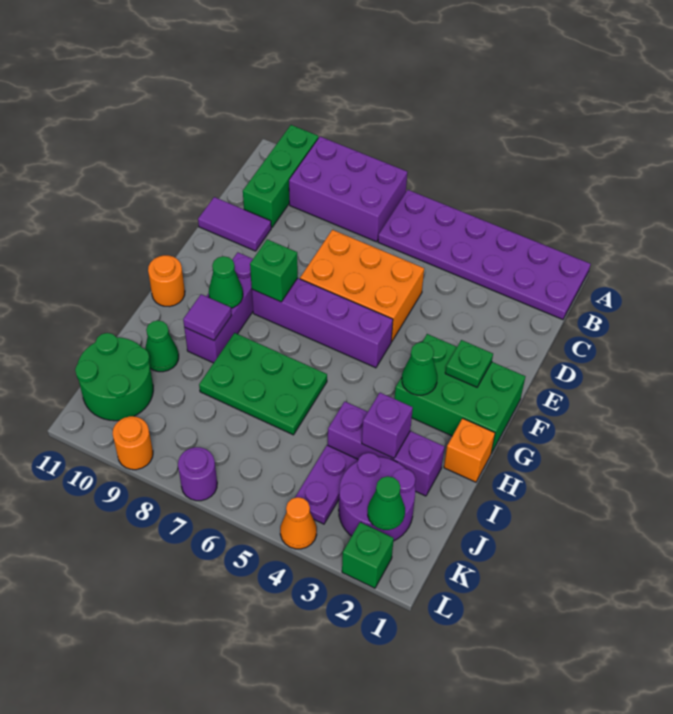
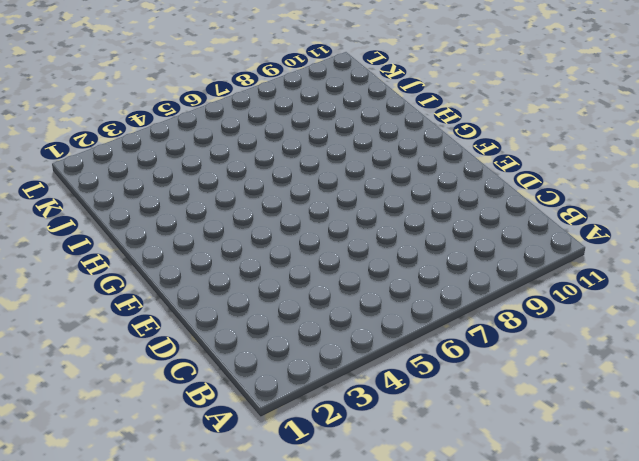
none -> purple plate A1:B6 level 1
none -> purple brick A7:B9 level 1
none -> green brick A10:C10 level 1

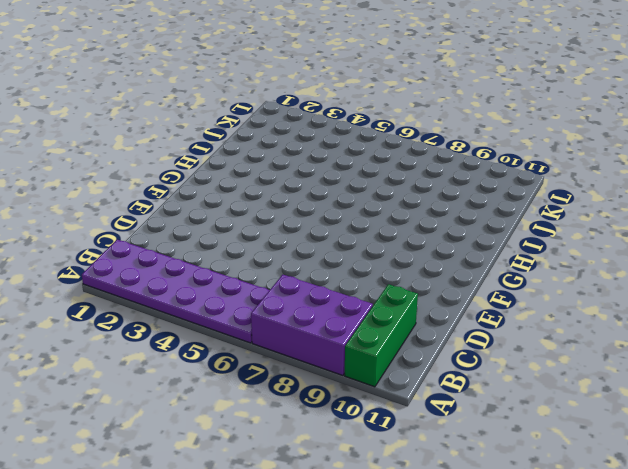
none -> orange brick D5:E7 level 1
none -> purple tile D10:D11 level 1
none -> green brick F1:G3 level 1

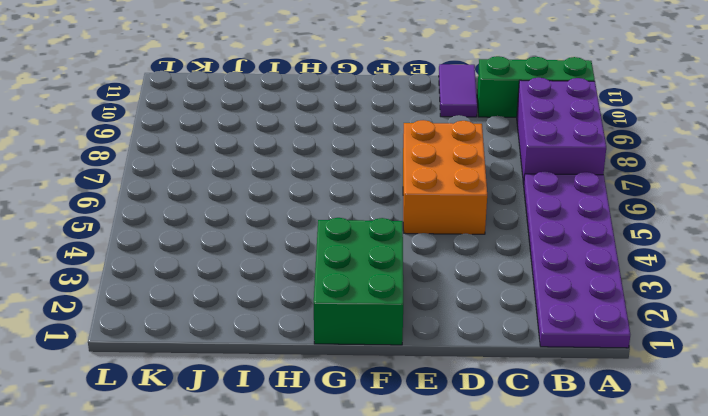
none -> purple brick F5:F8 level 1
none -> purple brick F9:H9 level 1
none -> orange round brick G11 level 1

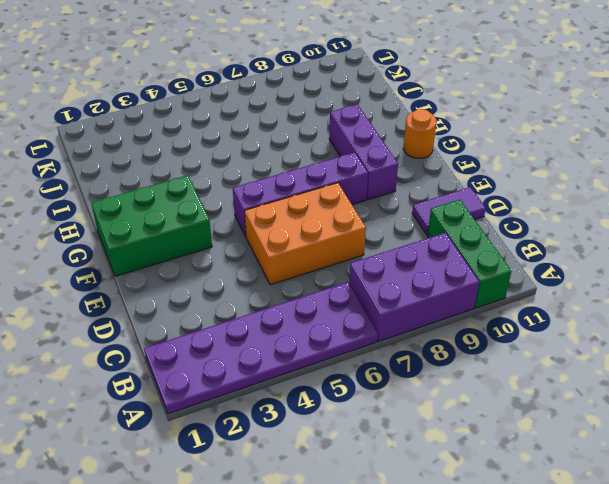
none -> orange brick H1 level 1
none -> green plate H6:I8 level 1
none -> purple brick I2:I4 level 1

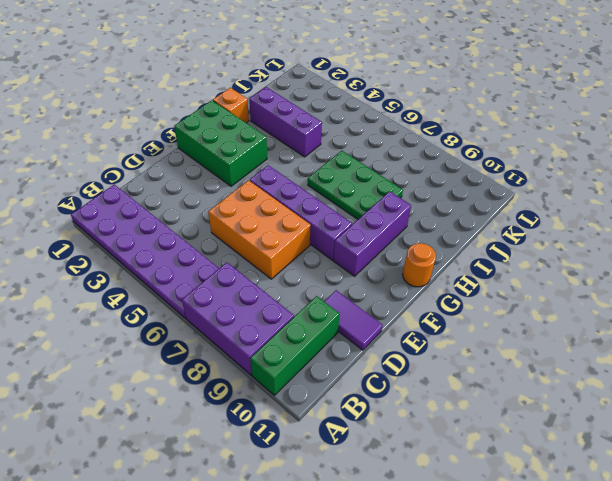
none -> green cone I10 level 1
none -> purple round brick J2:K3 level 1
none -> purple plate J4:K4 level 1

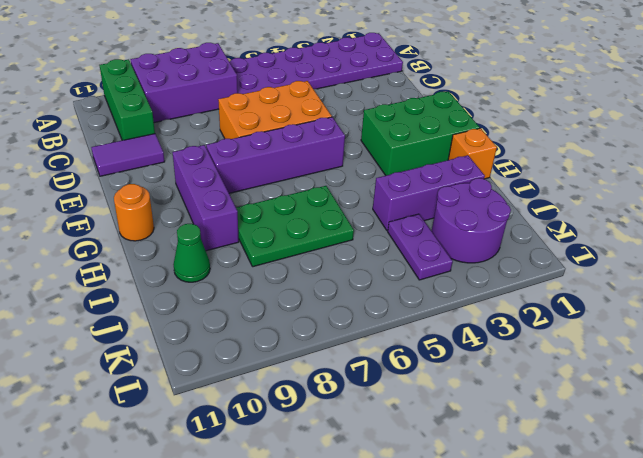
none -> green round brick J10:K11 level 1
none -> green brick L2 level 1
none -> orange cone L4 level 1

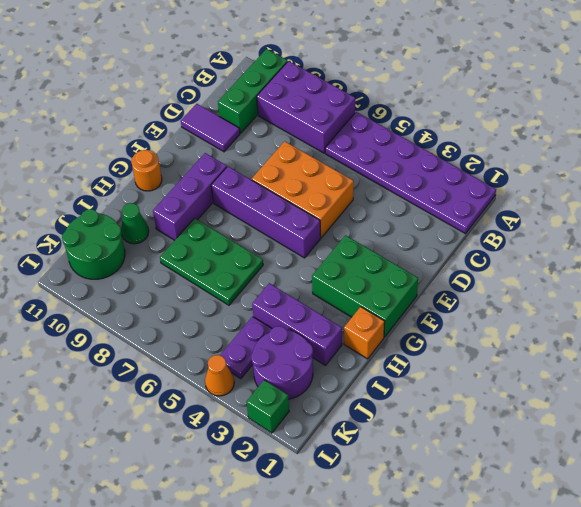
none -> purple round brick L7 level 1
none -> orange round brick L9 level 1
none -> green plate F2 level 2

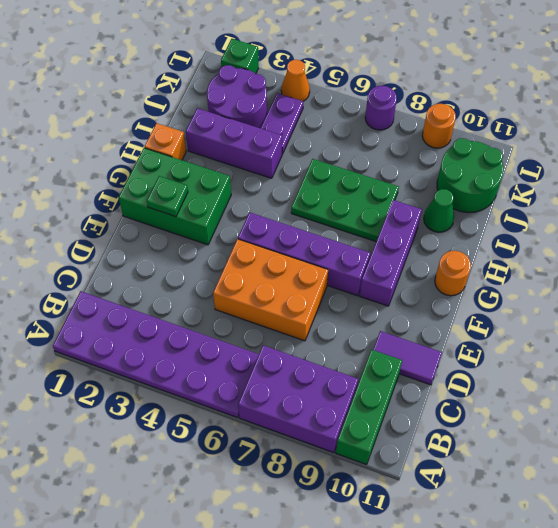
none -> green brick F8 level 2
none -> green cone G3 level 2
none -> green cone G9 level 2

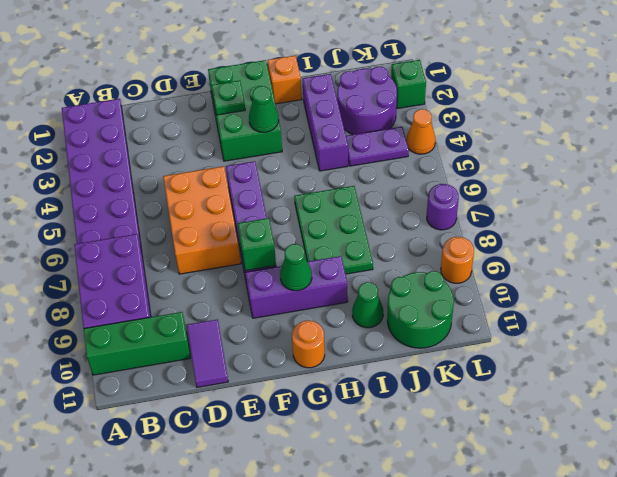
none -> purple tile H9 level 2
none -> purple brick I3 level 2
none -> green cone K2 level 2

